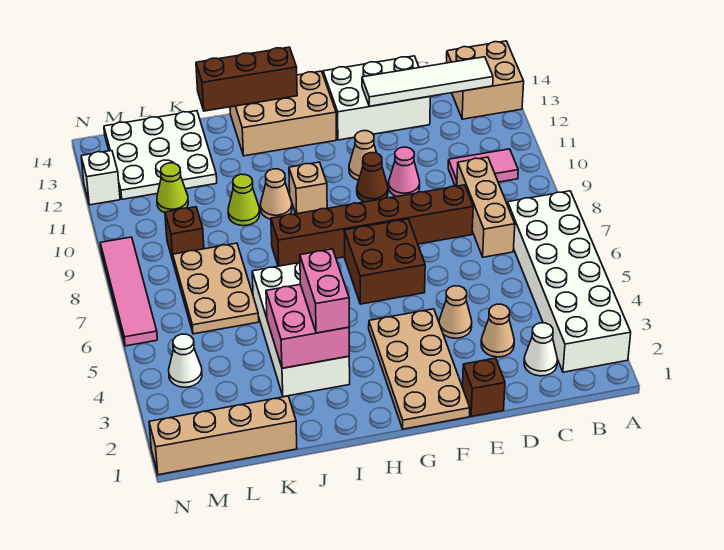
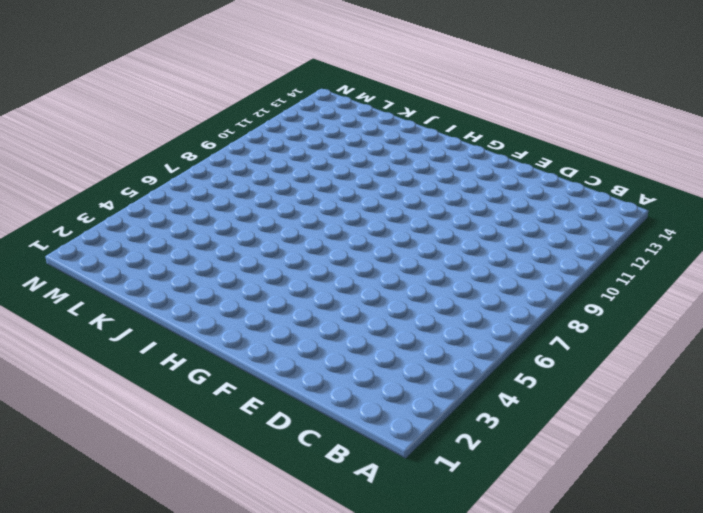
none -> white brick A2:B7 level 1
none -> tan brick A13:B14 level 1
none -> pink tile B10:C10 level 1
none -> white cone C2 level 1

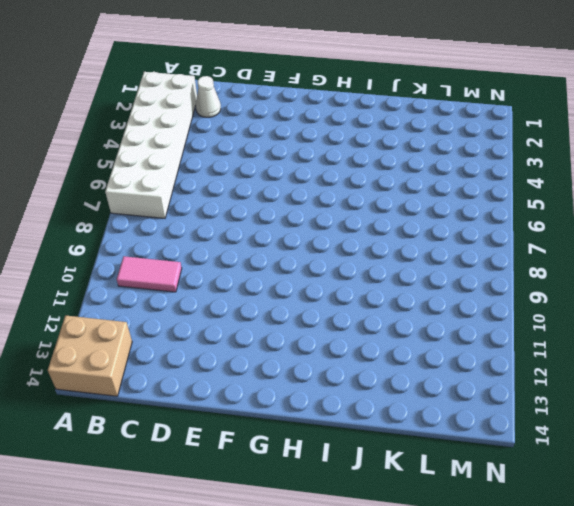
none -> tan brick C7:C9 level 1
none -> tan cone D3 level 1
none -> brown brick D8:I8 level 1
none -> white brick D13:F14 level 1

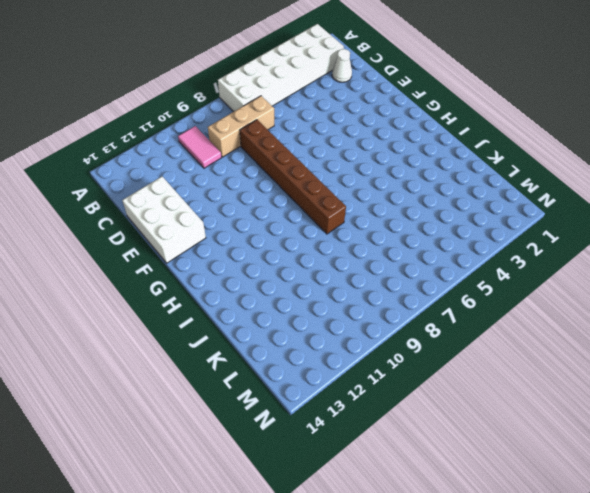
none -> tan brick A13:B14 level 1
none -> tan cone D3 level 1
none -> brown brick E1 level 1
none -> tan cone E4 level 1

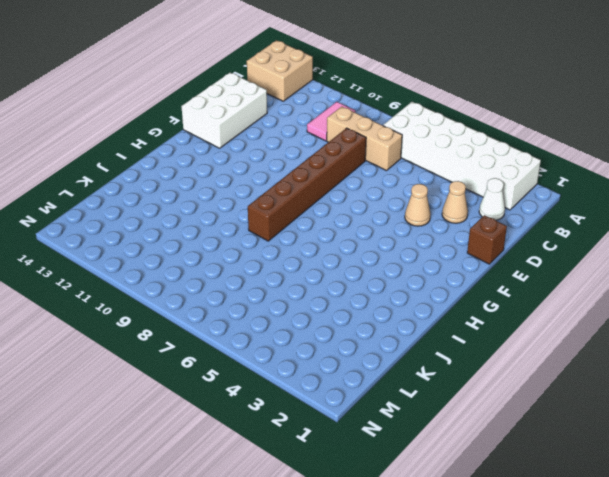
none -> pink cone E10 level 1
none -> tan plate F1:G4 level 1
none -> brown brick F6:G7 level 1
none -> brown cone F10 level 1

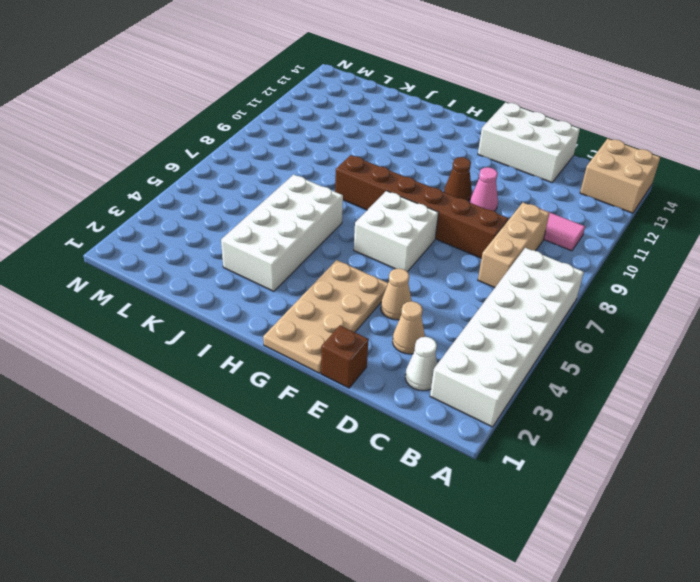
white brick F6:G7 level 1 -> brown brick F6:G7 level 1
none -> tan cone F11 level 1
none -> tan brick G13:I14 level 1
none -> tan brick H10 level 1
none -> tan cone I10 level 1

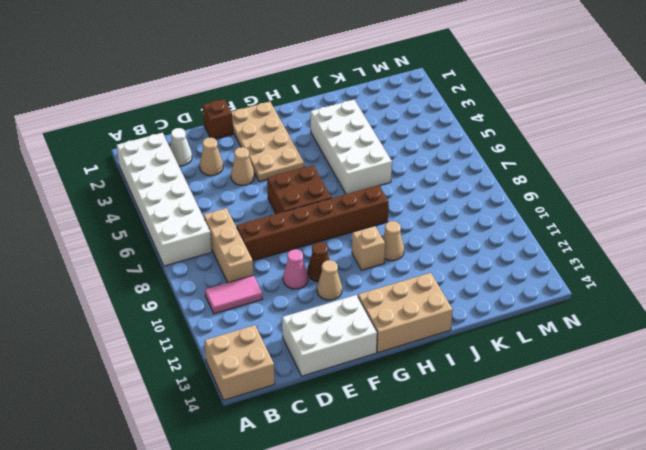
none -> lime cone J10 level 1
none -> tan brick K1:N1 level 1
none -> tan plate K6:L8 level 1
none -> white plate K12:M14 level 1

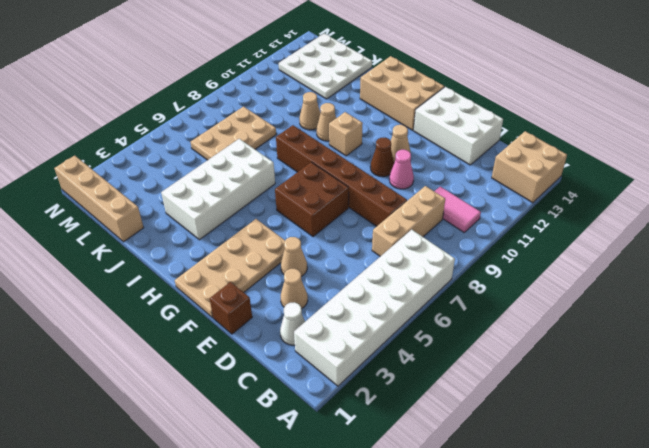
tan cone J10 level 1 -> lime cone J10 level 1
none -> brown brick L9 level 1
none -> lime cone L11 level 1
none -> white cone M4 level 1
none -> pink tile N6:N9 level 1

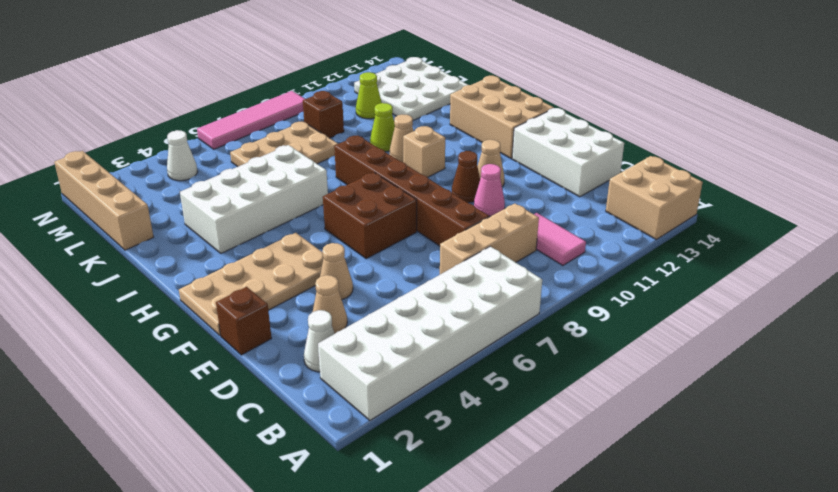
none -> white brick N12 level 1
none -> white tile B13:E13 level 2
none -> brown brick H14:J14 level 2
none -> pink brick I3:J4 level 2

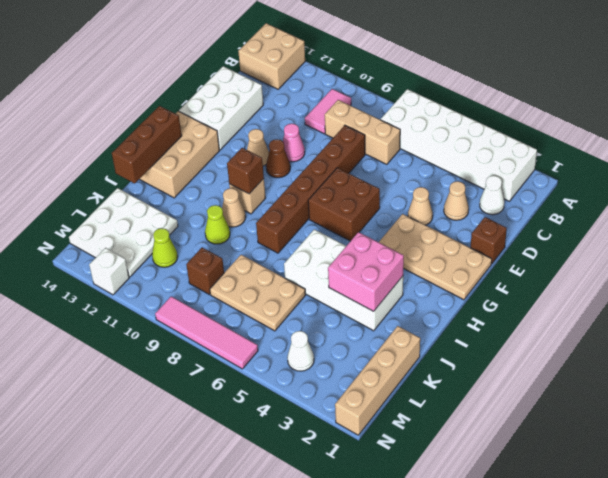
brown brick H10 level 2 -> none
none -> white tile B13:E13 level 2
none -> pink brick I3:I4 level 3

